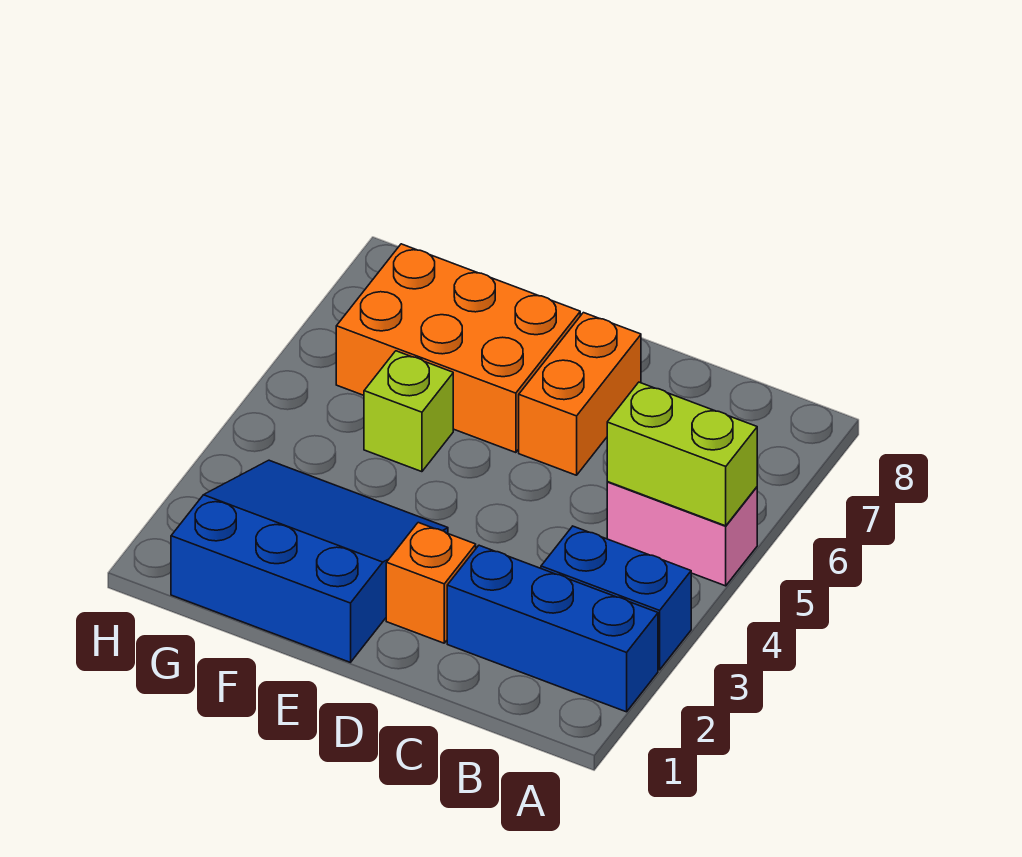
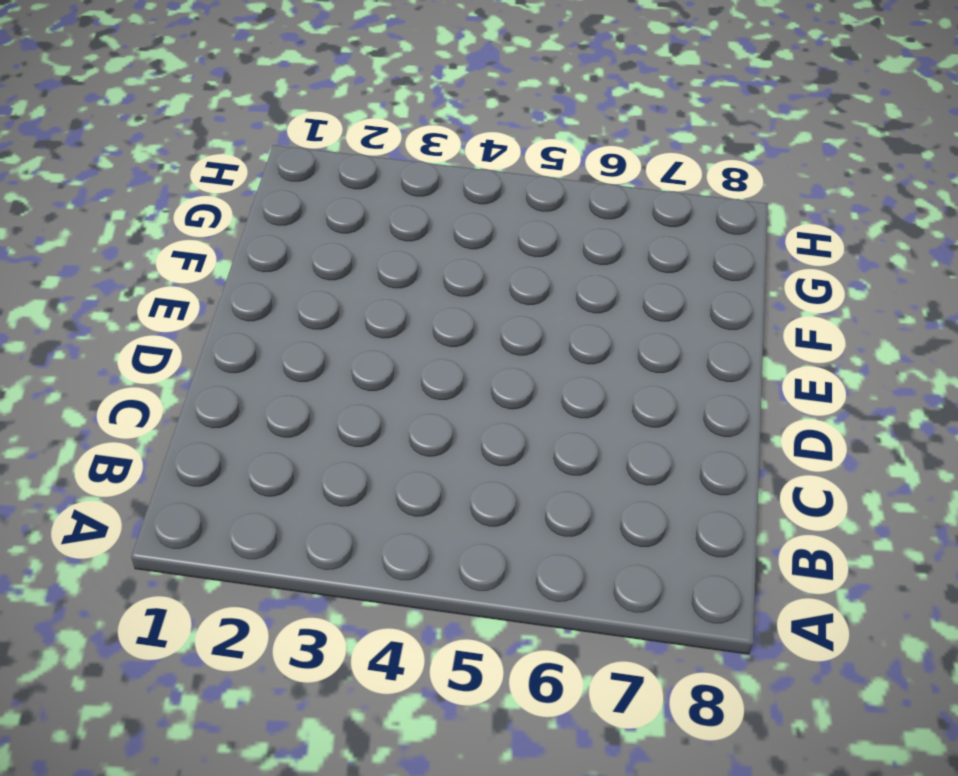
none -> blue brick A2:C2 level 1
none -> blue brick A3:B3 level 1

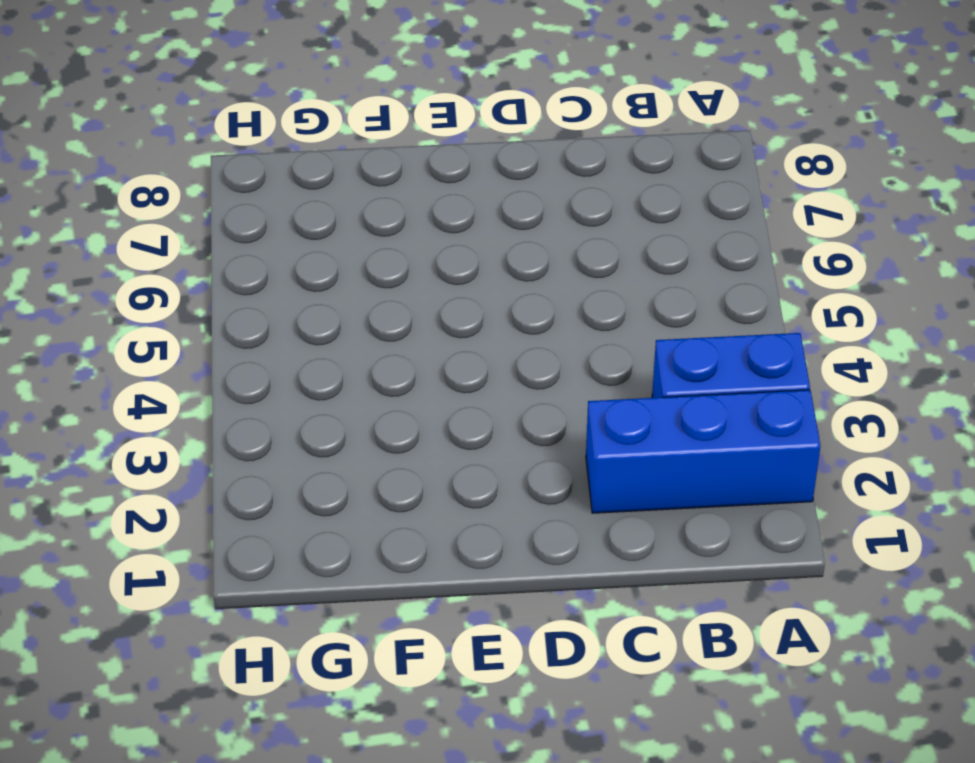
none -> pink brick A5:B5 level 1
none -> orange brick D2 level 1

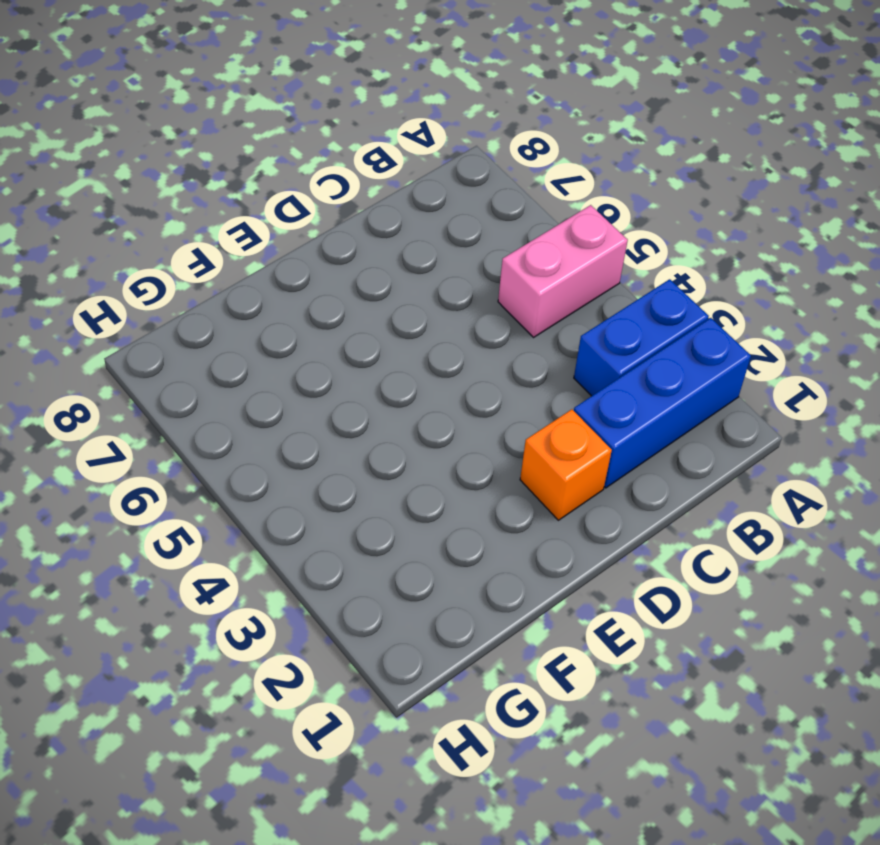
none -> orange brick D6:D7 level 1
none -> blue slope E1:G3 level 1 top 1

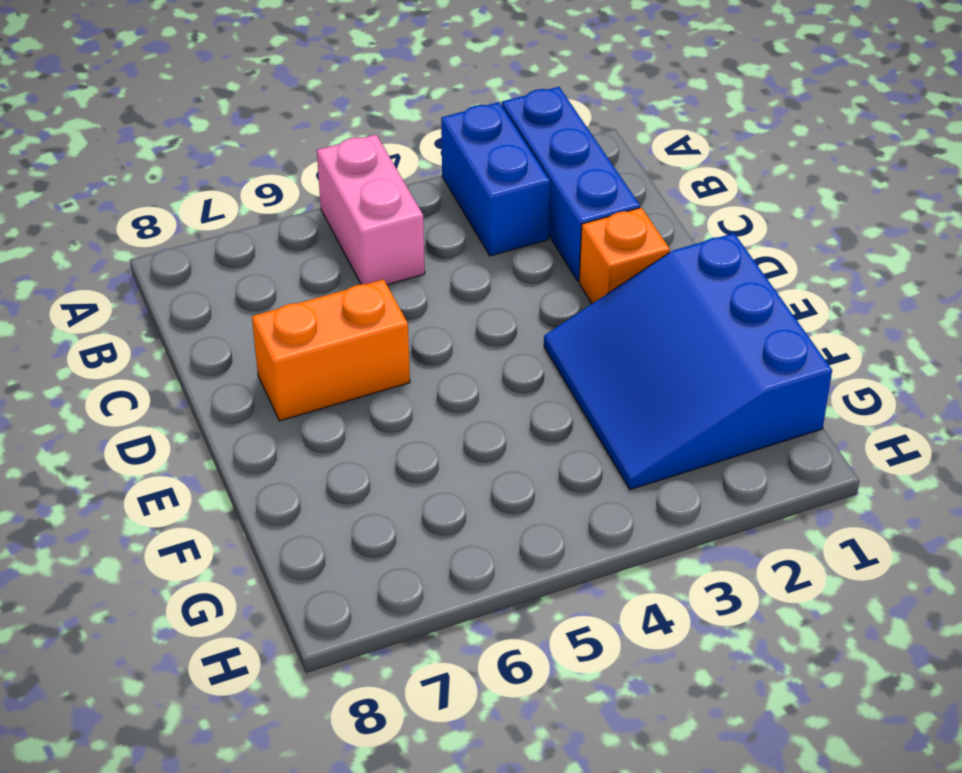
none -> orange brick E6:G7 level 1
none -> lime brick F5 level 1

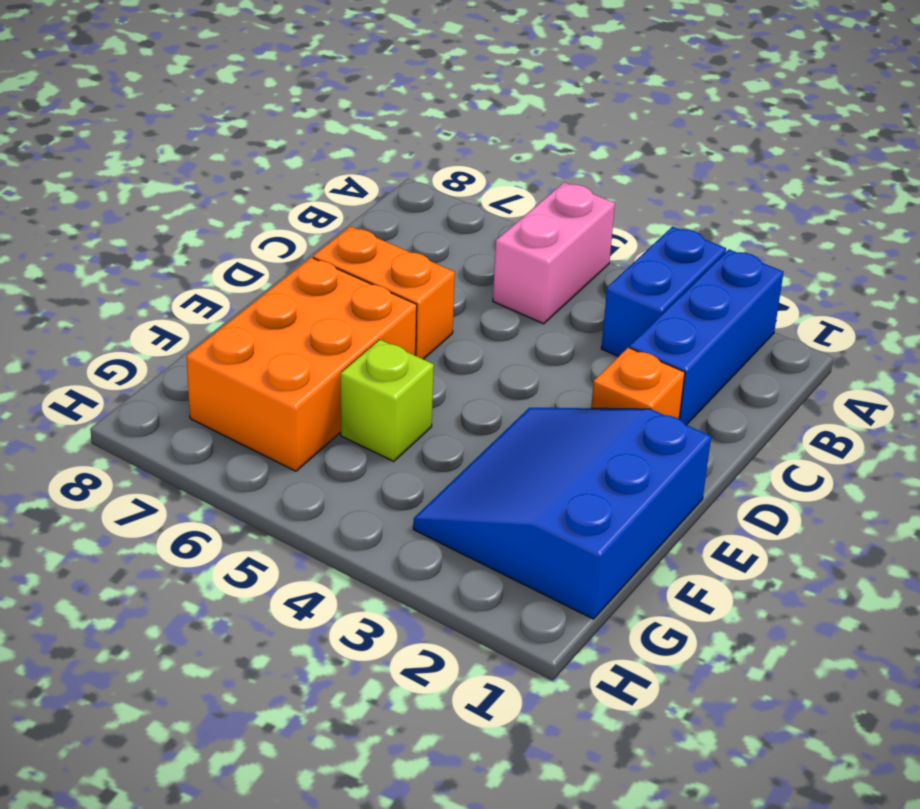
none -> lime brick A5:B5 level 2

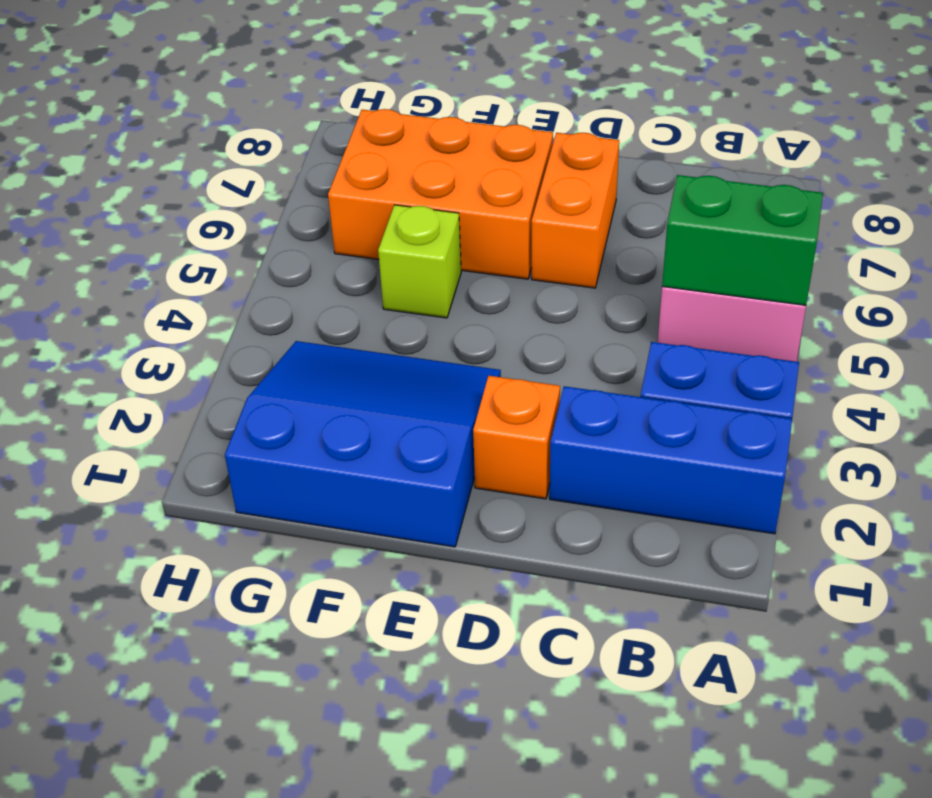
green brick A5:B5 level 2 -> lime brick A5:B5 level 2

